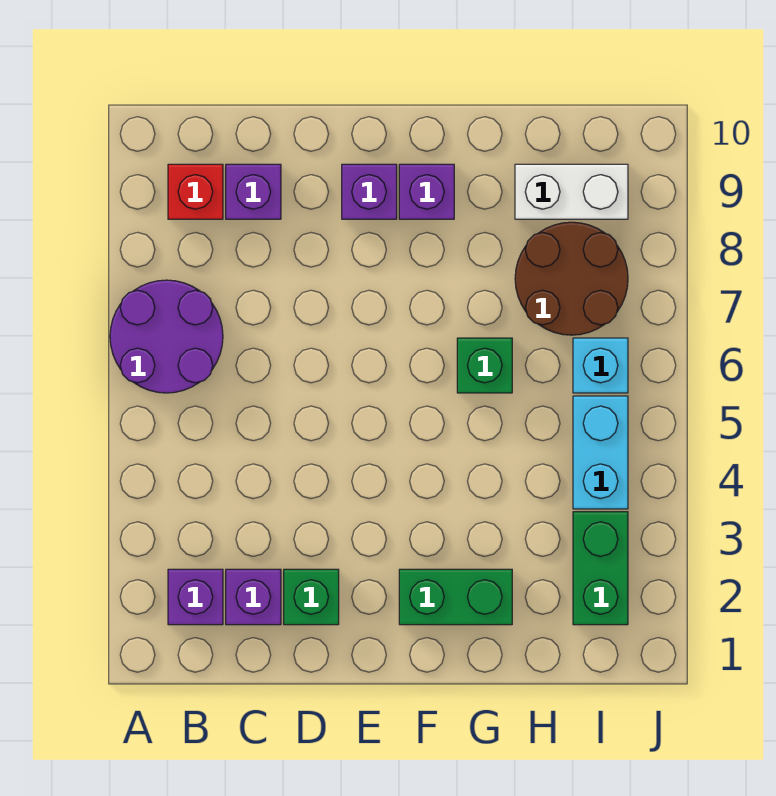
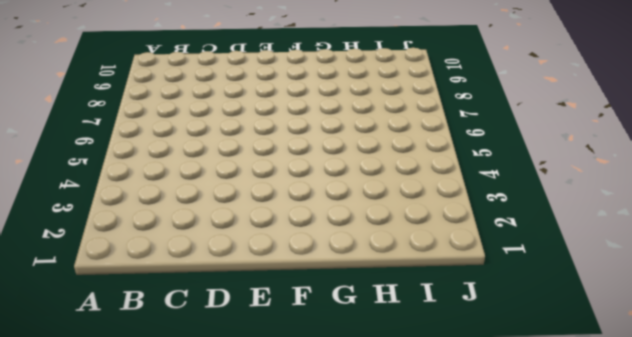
none -> purple round brick A6:B7 level 1
none -> purple brick B2 level 1
none -> red brick B9 level 1

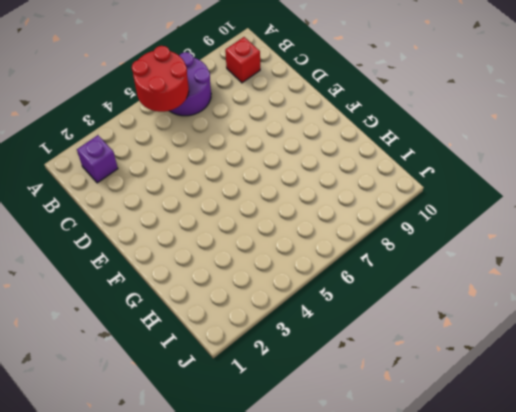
red round brick A5:B6 level 2 -> none
none -> purple brick C2 level 1
none -> purple brick C9 level 1
none -> green brick D2 level 1

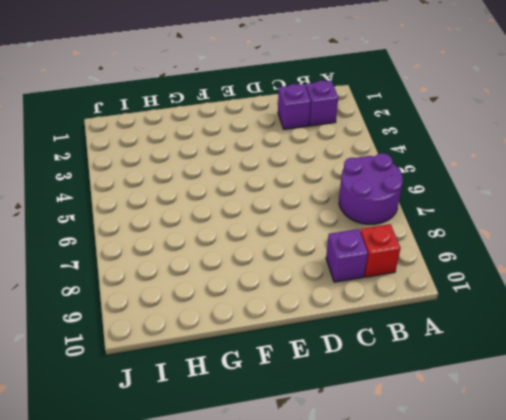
none -> green brick D2 level 1
none -> purple brick E9 level 1
none -> green brick F2:G2 level 1

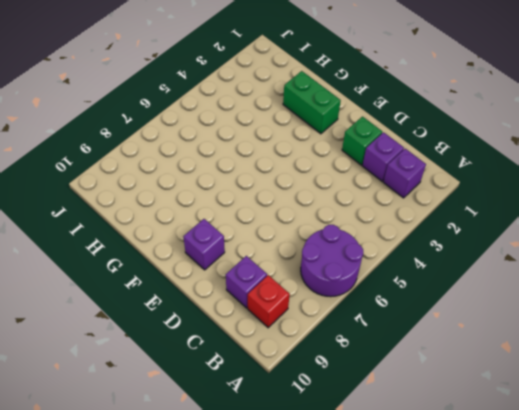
none -> purple brick F9 level 1
none -> green brick G6 level 1
none -> brown round brick H7:I8 level 1

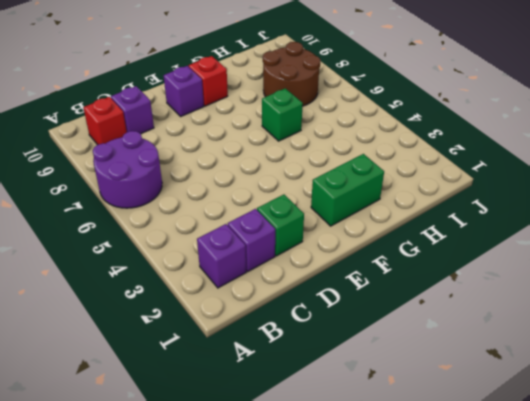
red brick F9 level 1 -> purple brick F9 level 1
none -> white brick H9:I9 level 1
none -> green brick I2:I3 level 1
none -> cyan brick I4:I5 level 1

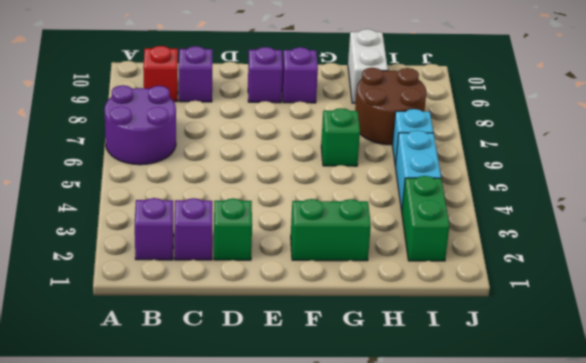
white brick H9:H10 level 1 -> white brick H9:I9 level 1

